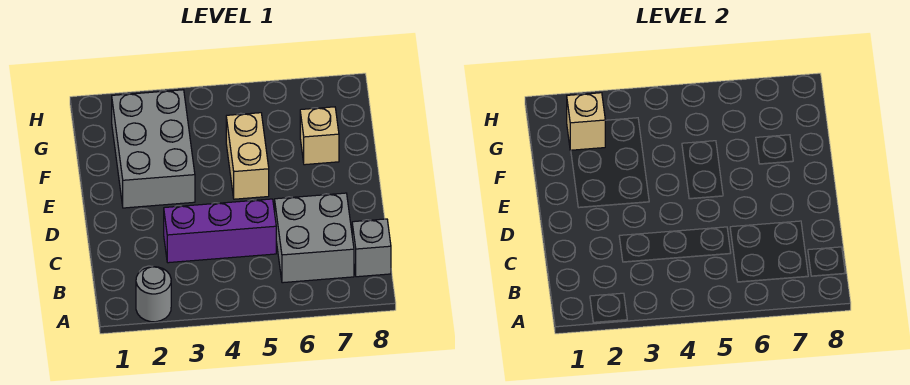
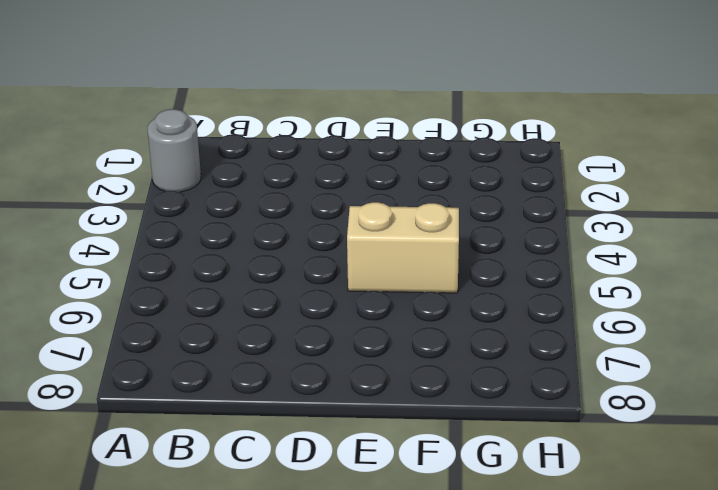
none -> grey brick B6:C7 level 1
none -> grey brick B8 level 1

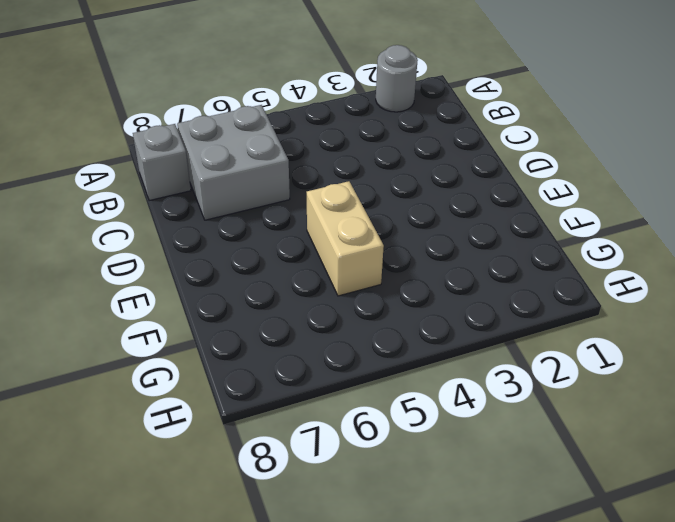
none -> purple brick C3:C5 level 1
none -> grey brick E2:G3 level 1

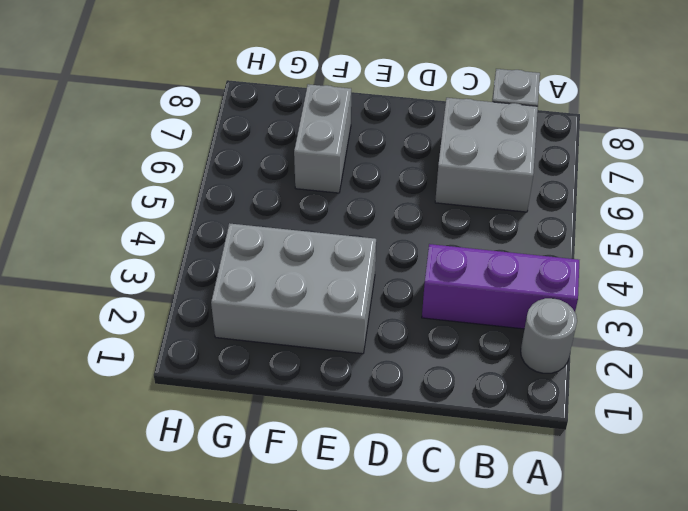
purple brick A3:C3 level 1 -> purple brick C3:C5 level 1
grey brick F6:F7 level 1 -> tan brick F7 level 1
none -> tan brick E5:F5 level 1
none -> tan brick G2 level 2

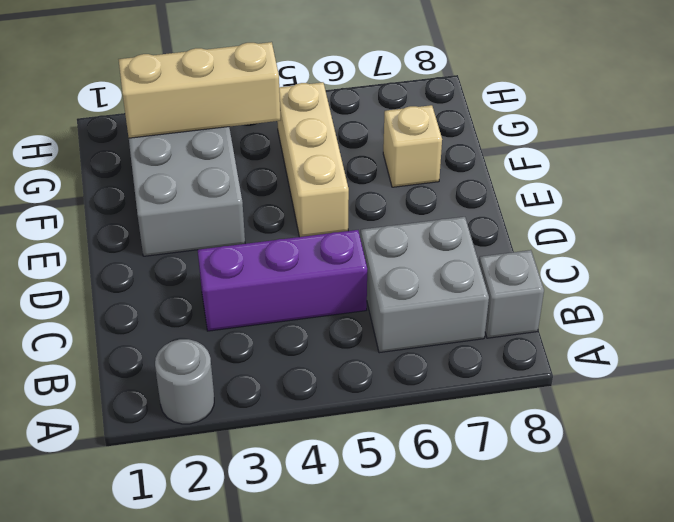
tan brick E5:G5 level 1 -> tan brick E5:F5 level 1
tan brick G2:G4 level 2 -> tan brick G2 level 2

